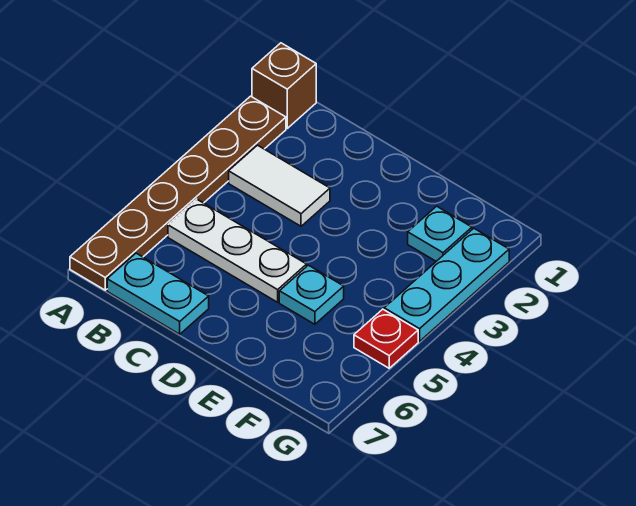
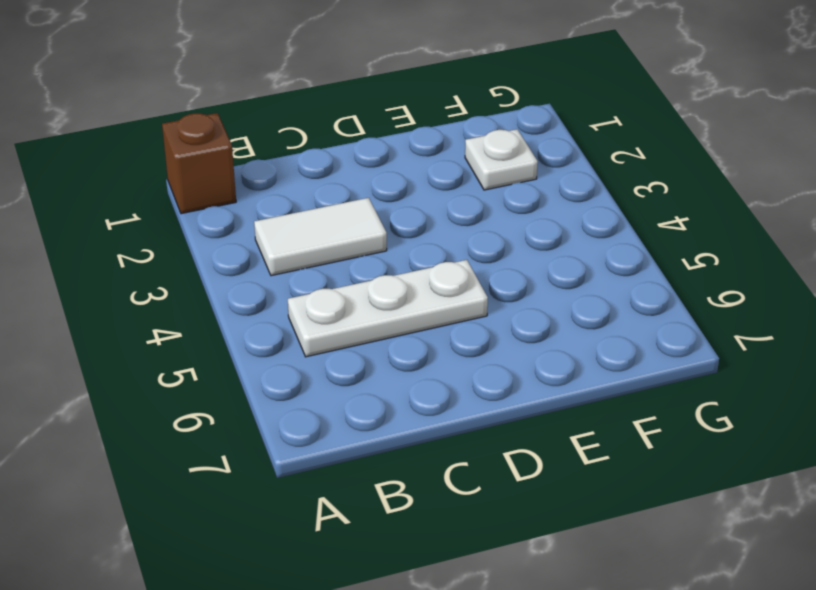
white plate F2 level 1 -> cyan plate F2 level 1
none -> brown plate A2:A7 level 1
none -> cyan plate B7:C7 level 1

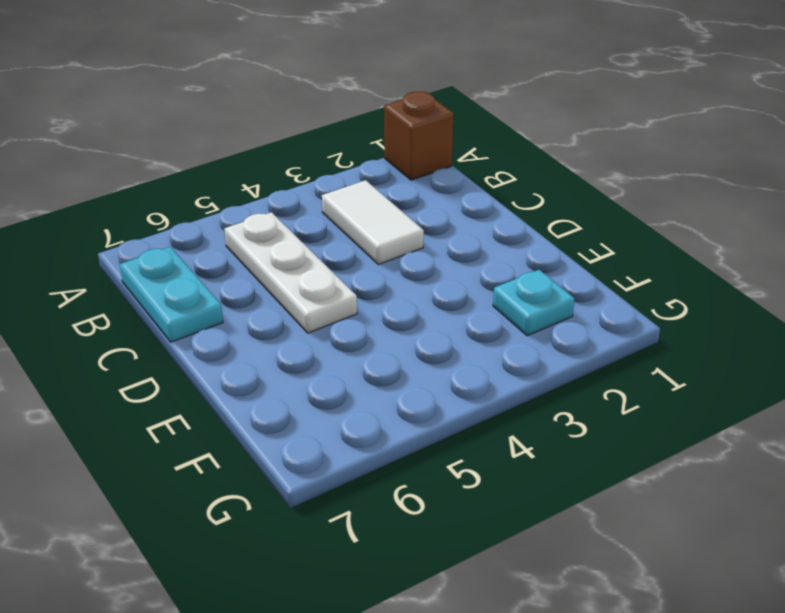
none -> brown plate A2:A7 level 1
none -> cyan plate E5 level 1

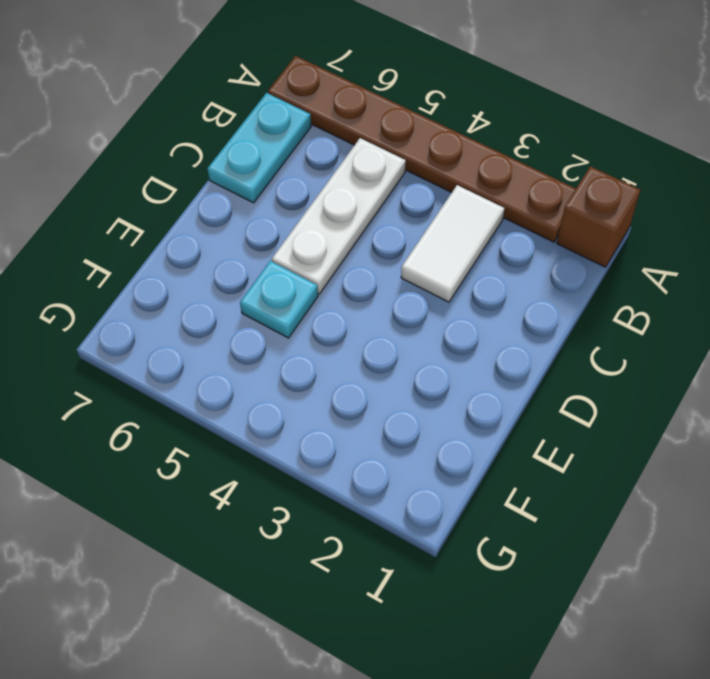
none -> cyan plate F2 level 1
none -> cyan plate G2:G4 level 1

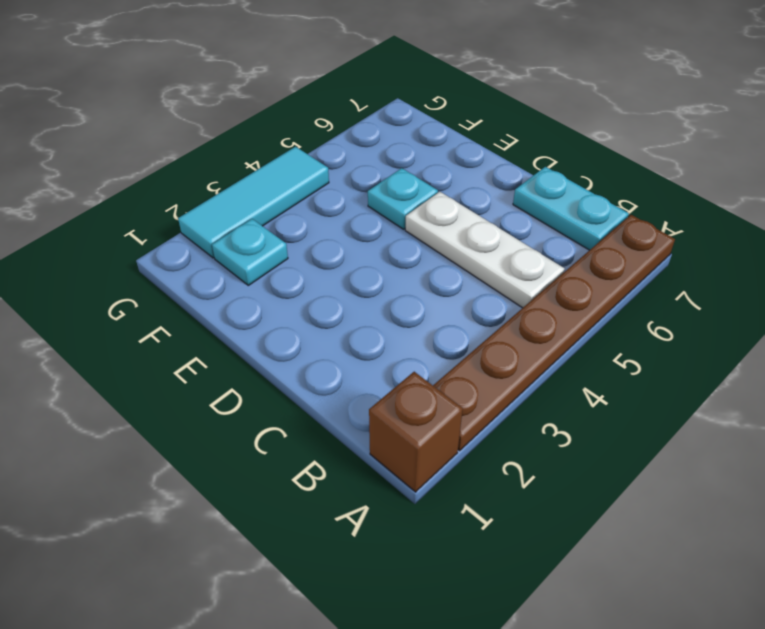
cyan tile G2:G4 level 1 -> cyan plate G2:G4 level 1
none -> white tile B3:C3 level 1
none -> red plate G5 level 1

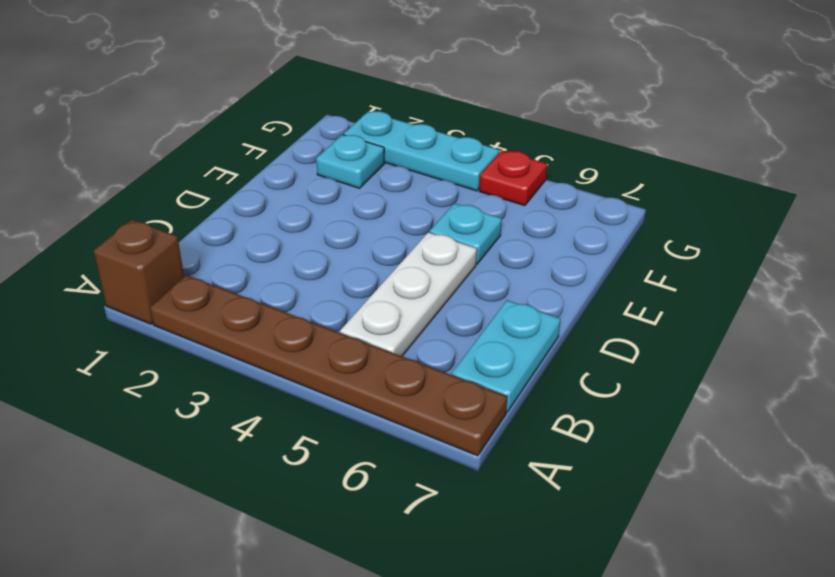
none -> white tile B3:C3 level 1

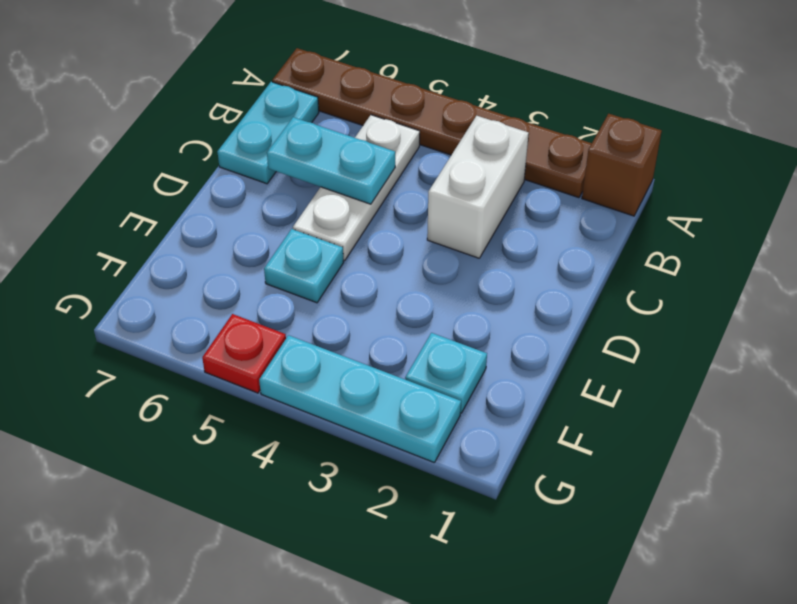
white brick B3:C3 level 1 -> white tile B3:C3 level 1
cyan plate C5:C6 level 2 -> none

